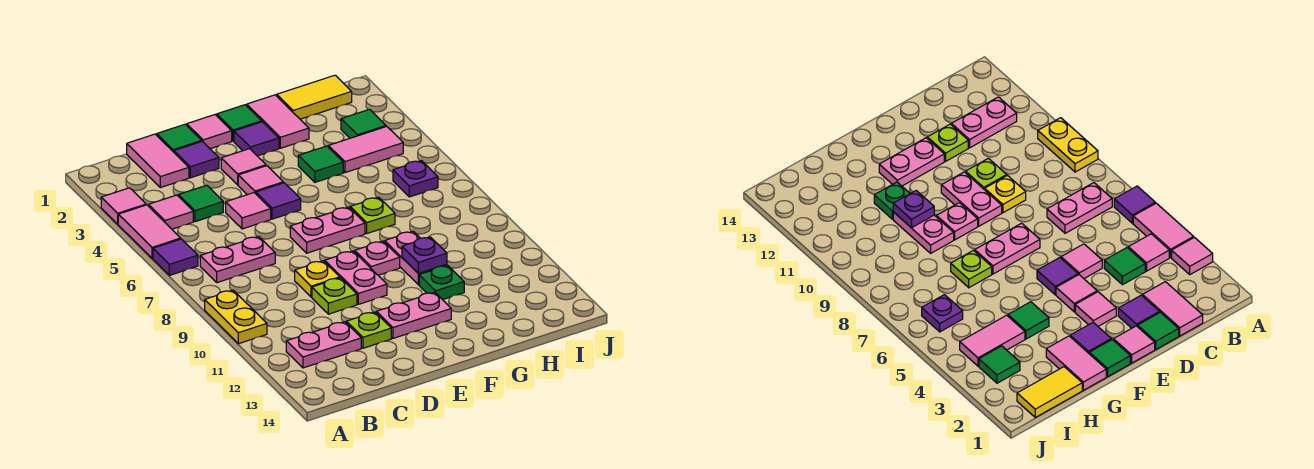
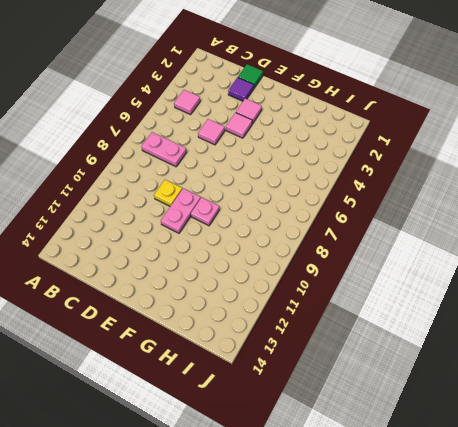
none -> pink tile A3 level 1
none -> pink tile A4:A5 level 1
none -> purple tile A6 level 1
none -> yellow plate A9:A10 level 1

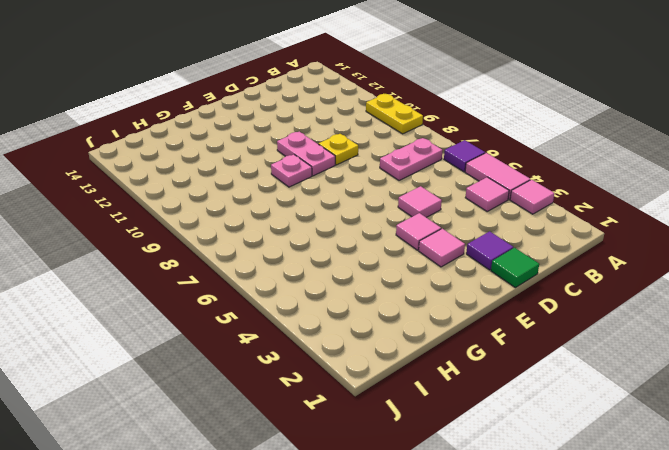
none -> pink plate B12:C12 level 1
none -> pink tile C1:C2 level 1
none -> green tile C4 level 1
none -> lime plate D10 level 1

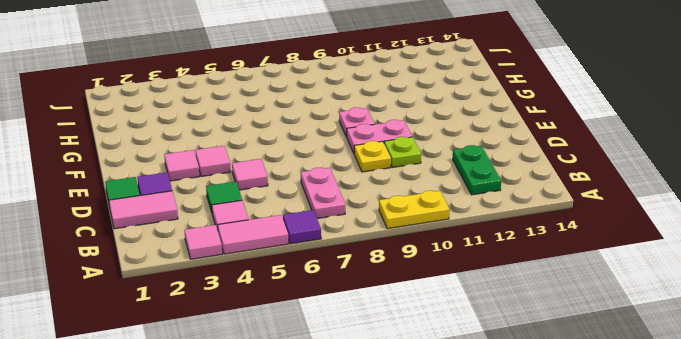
green plate B12:C12 level 1 -> pink plate B12:C12 level 1
none -> lime plate D12 level 1
none -> pink tile E1 level 1
none -> purple tile E5 level 1
none -> pink plate E7:F7 level 1

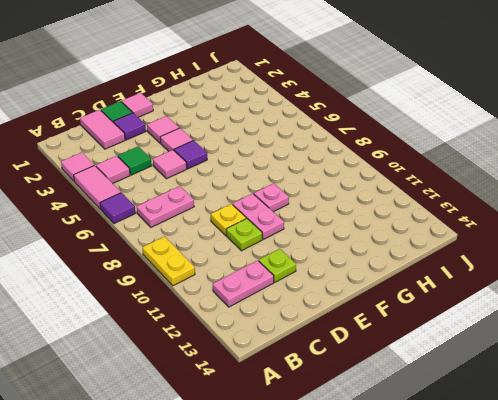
none -> pink plate E7:F7 level 1
none -> pink plate E12:F12 level 1
none -> green tile F1 level 1
none -> purple tile F2 level 1

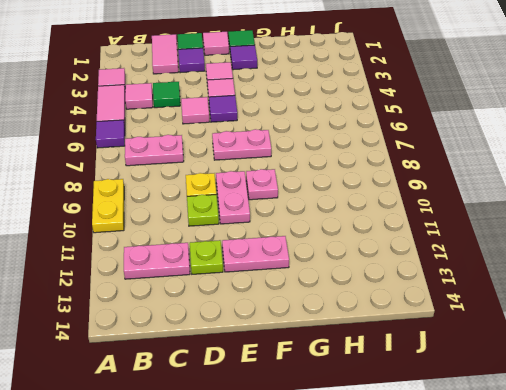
none -> pink tile G1:G2 level 1
none -> green tile G4 level 1
none -> lime plate G7 level 1
none -> pink plate G9:G10 level 1

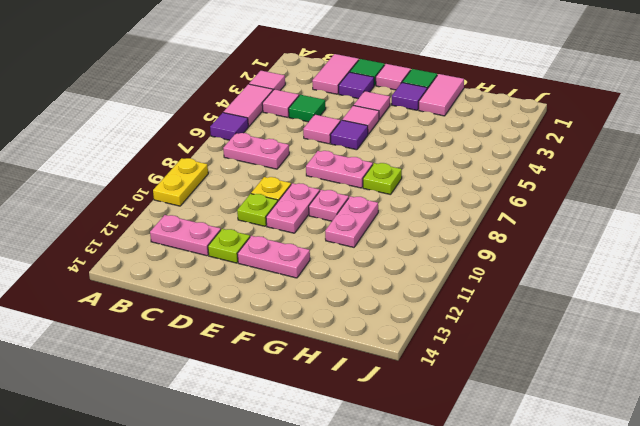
none -> green tile G4 level 1
none -> green plate G11 level 1
none -> yellow tile H1:I1 level 1
none -> pink tile H4:I4 level 1

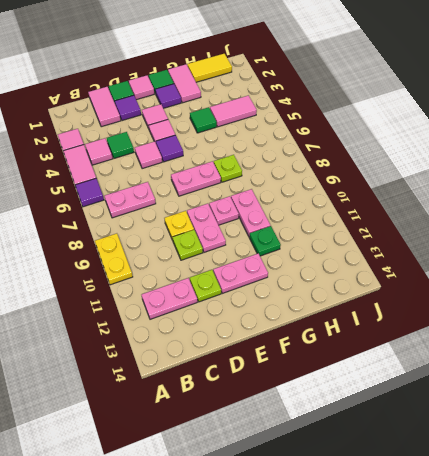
none -> green tile I3 level 1
none -> purple plate I6 level 1
none -> purple plate G10 level 2

